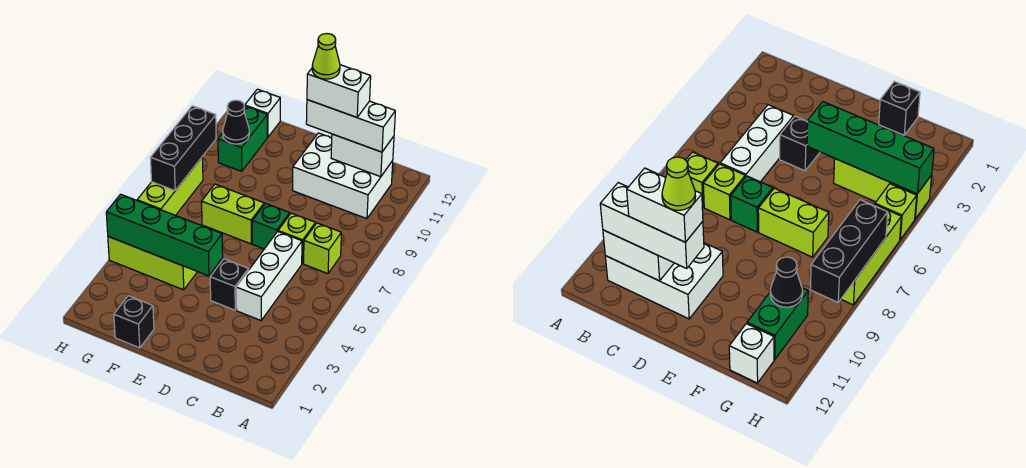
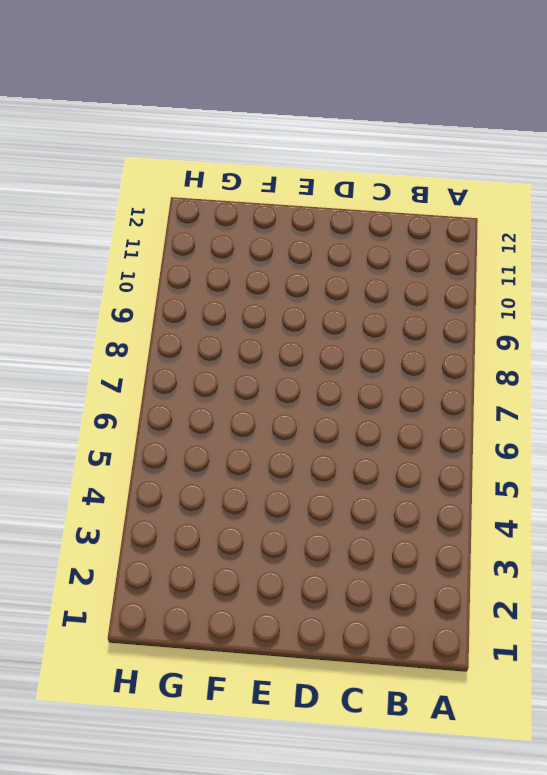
none -> lime brick B7 level 1
none -> white brick B10:D11 level 1
none -> white brick C4:C6 level 1

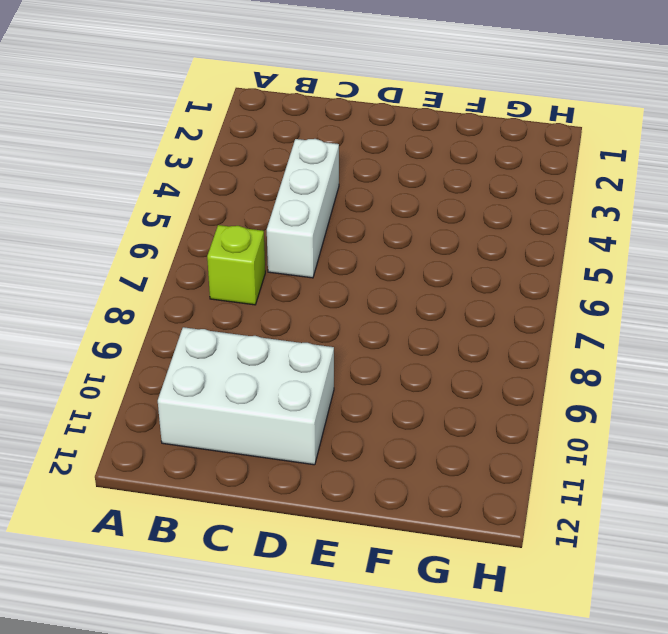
none -> lime brick C7 level 1
none -> black brick D4 level 1
none -> green brick D7 level 1

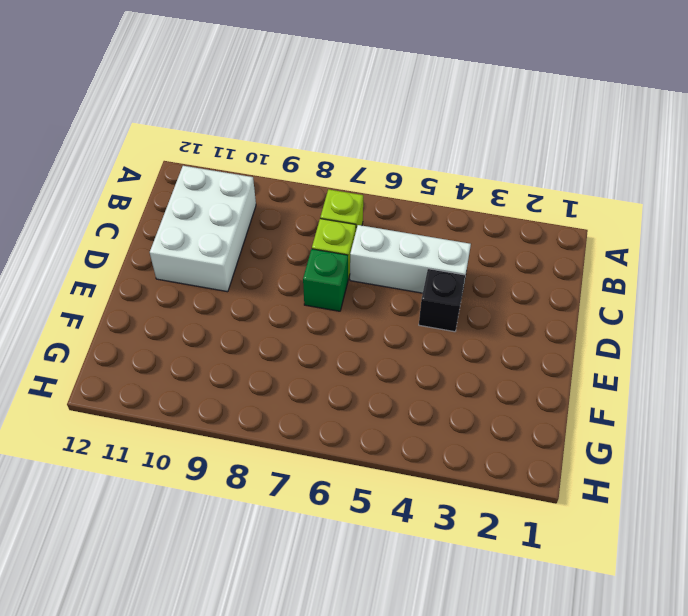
none -> lime brick E7:F7 level 1
none -> black brick F1 level 1
none -> lime brick F4:H4 level 1

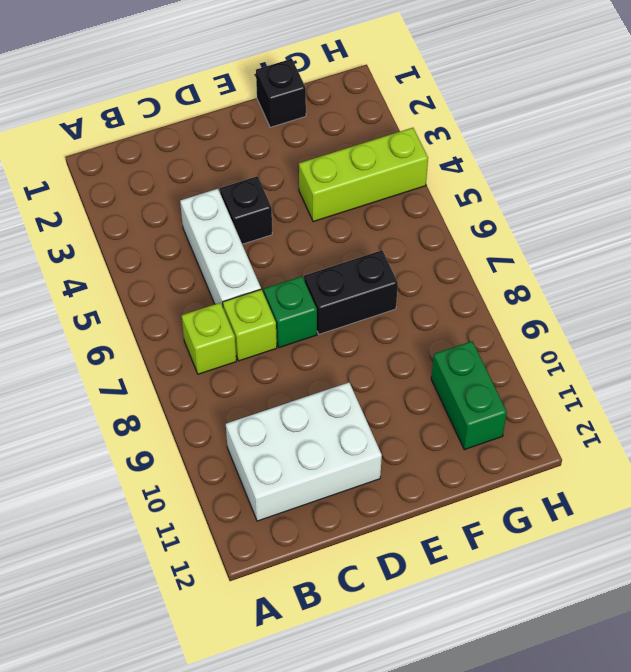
black brick E7:F7 level 1 -> lime brick E7:F7 level 1
none -> white brick G12 level 1
none -> lime brick H5 level 1
none -> lime brick H6:H8 level 1

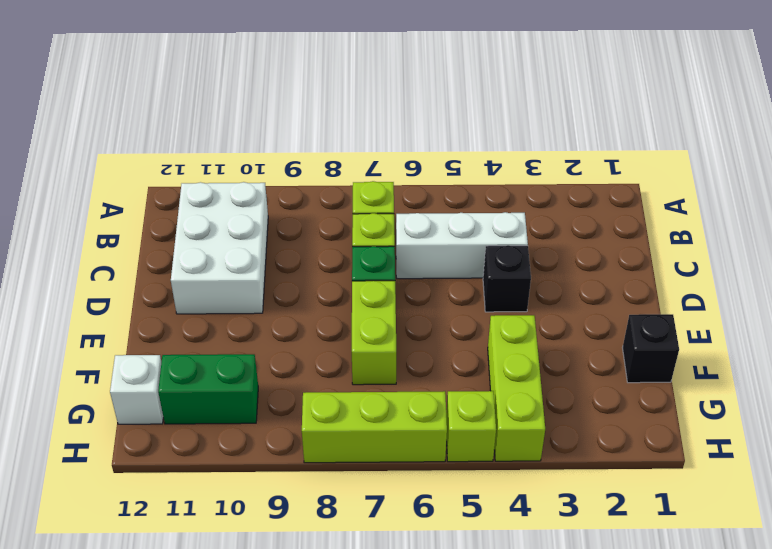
none -> white brick B11:C11 level 2
none -> green brick E4:H4 level 2
none -> black cone G10 level 2

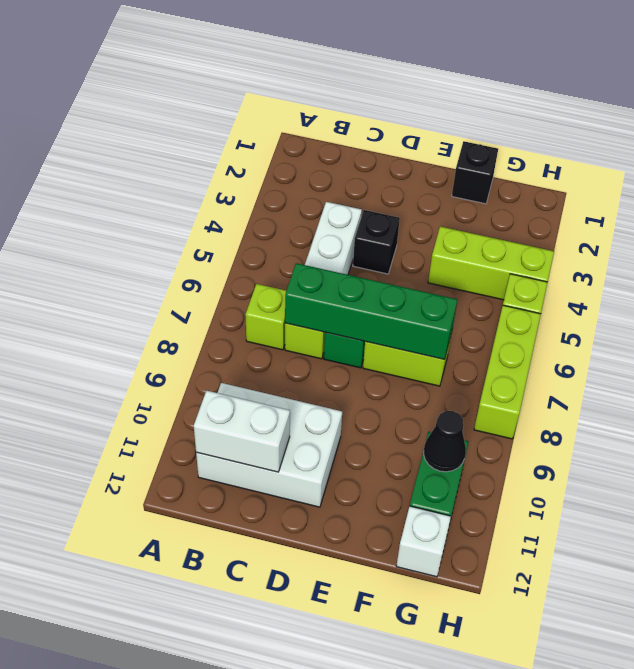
green brick C7:F7 level 2 -> green brick E4:H4 level 2
none -> black brick H7:H9 level 2
none -> white brick B11:D11 level 3
none -> white brick C11:D11 level 4

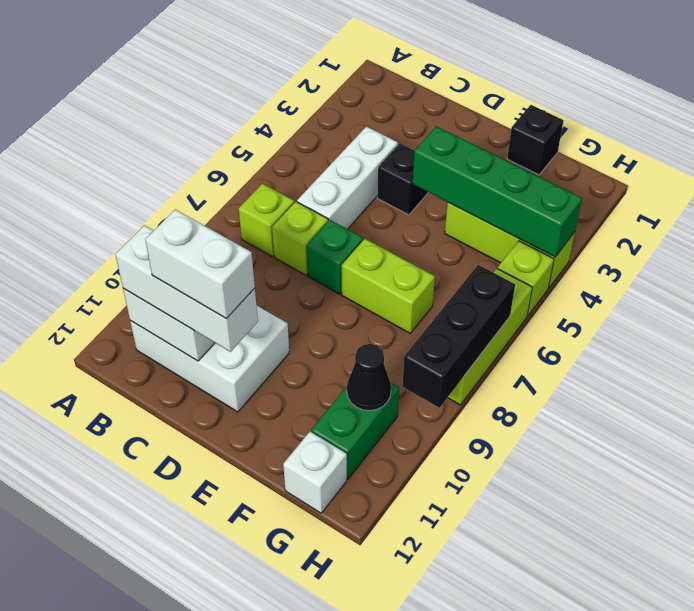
none -> lime cone D11 level 5

